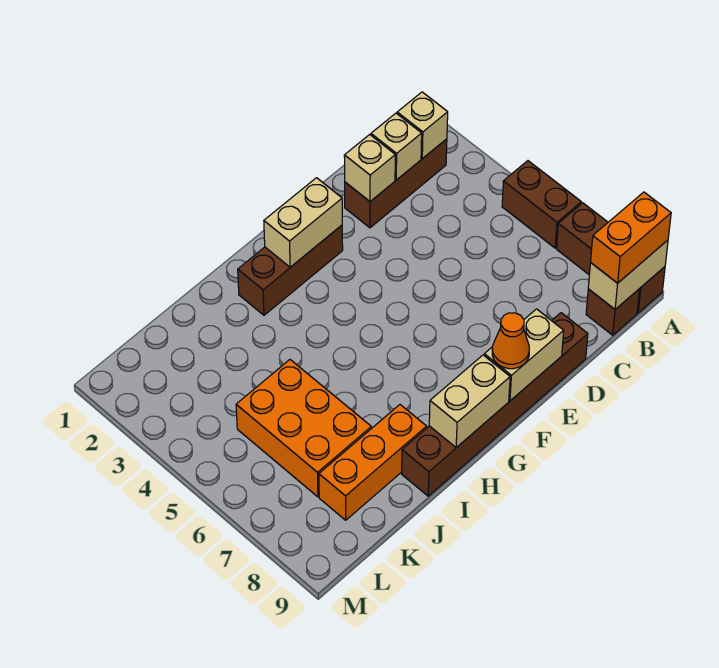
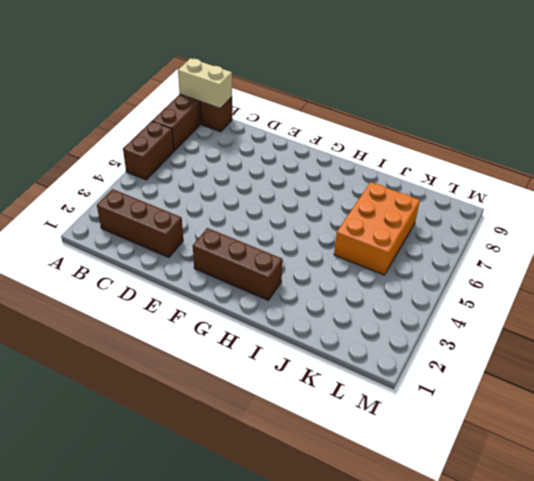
none -> brown brick D9:I9 level 1
none -> orange brick I8:K8 level 1
none -> tan brick B2 level 2

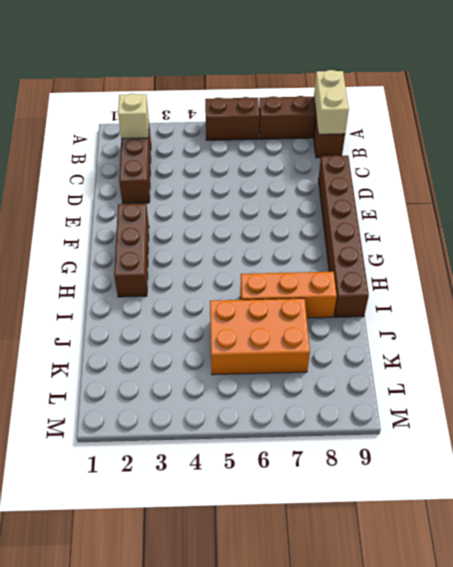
orange brick I6:I8 level 1 -> orange brick I8:K8 level 1
none -> tan brick C2 level 2
none -> tan brick D2 level 2
none -> tan brick E9:F9 level 2

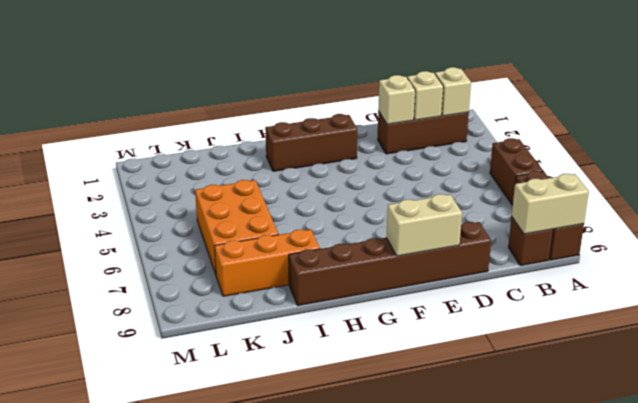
none -> tan brick F2:G2 level 2
none -> tan brick G9:H9 level 2
none -> orange brick A9:B9 level 3

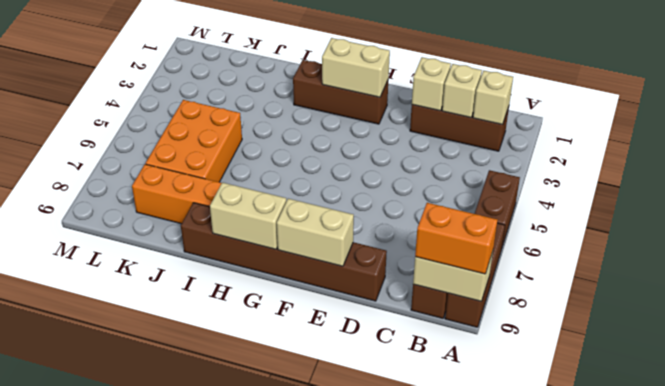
none -> orange cone F9 level 3

